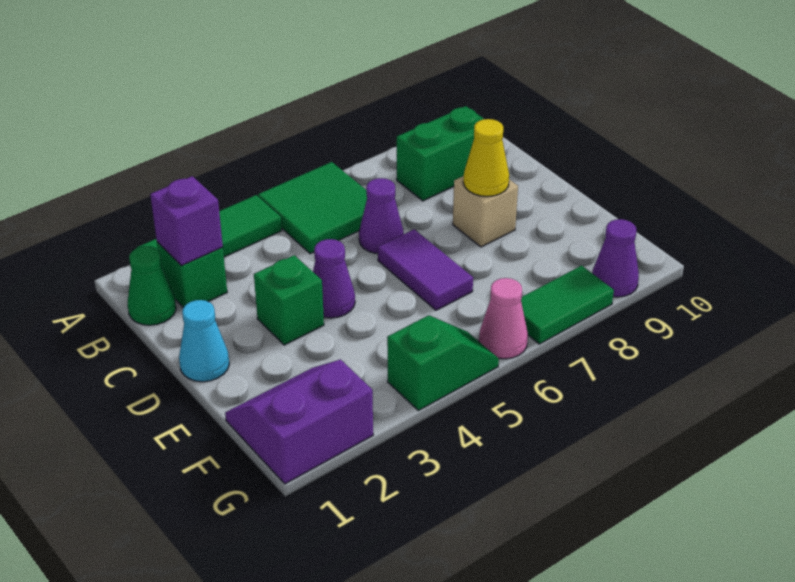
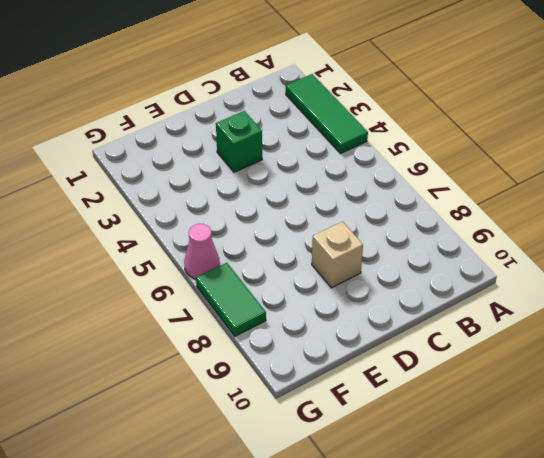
none -> green tile A5:B6 level 1
none -> green cone B1 level 1
none -> green brick B2 level 1

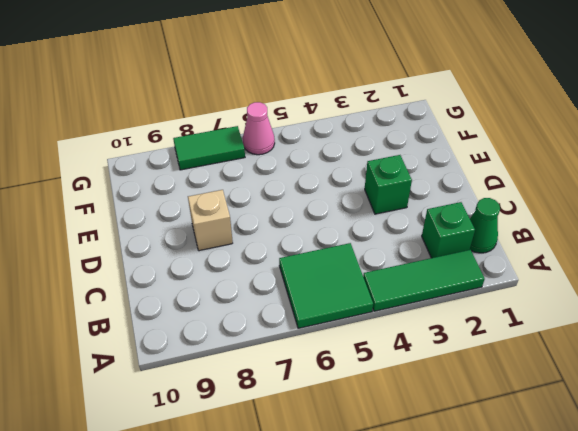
none -> green brick B8:B9 level 1
none -> purple cone C6 level 1
none -> cyan cone D1 level 1

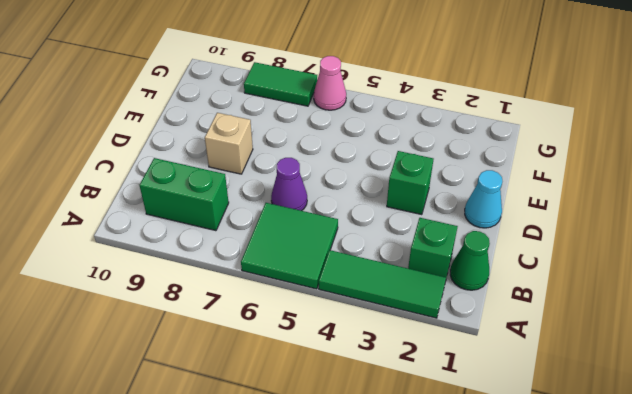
none -> purple cone D4 level 1
none -> purple tile D6:E6 level 1
none -> purple slope F1:G2 level 1 top G

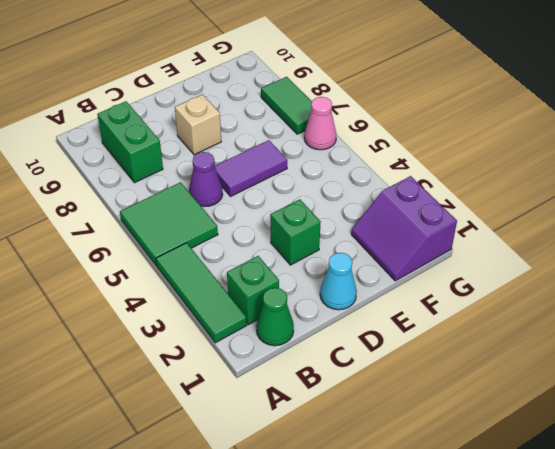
none -> purple cone D4 level 1
none -> green slope G4:G5 level 1 top 4
none -> purple cone G9 level 1

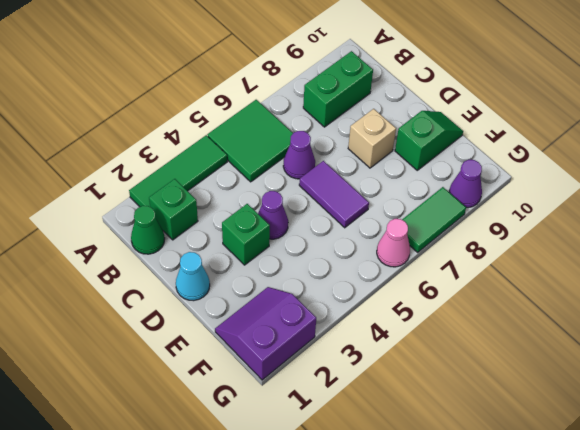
green slope E9:E10 level 1 top 9 -> green slope G4:G5 level 1 top 4
none -> purple brick B2 level 2
none -> yellow cone D8 level 2

